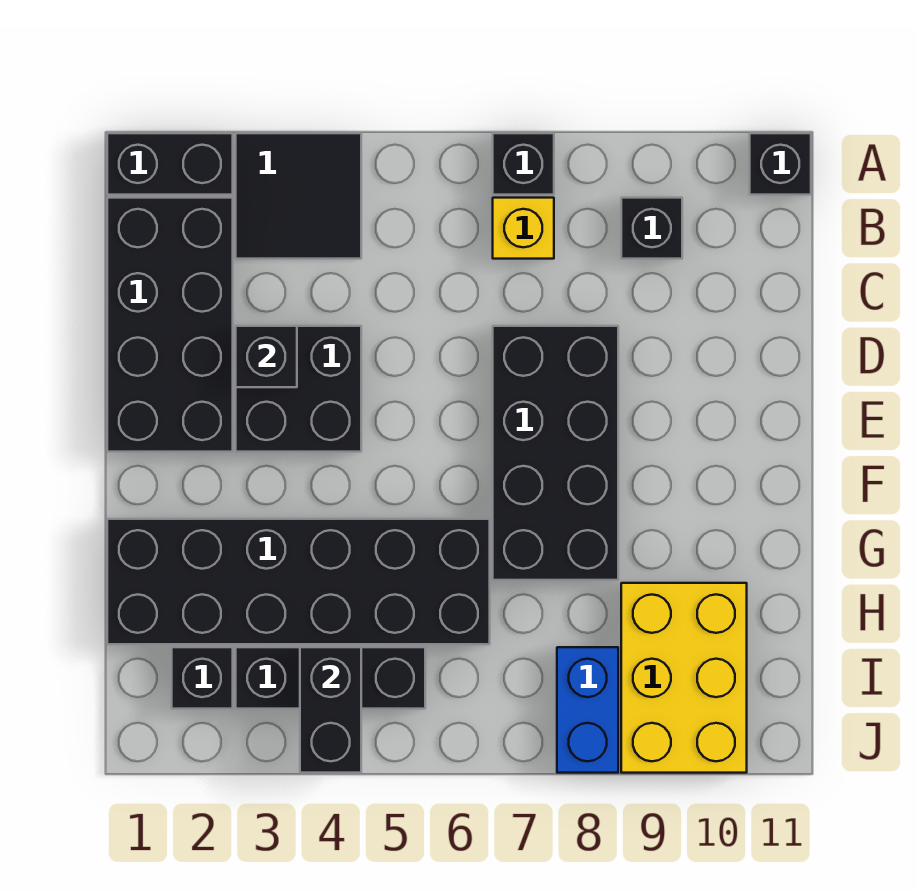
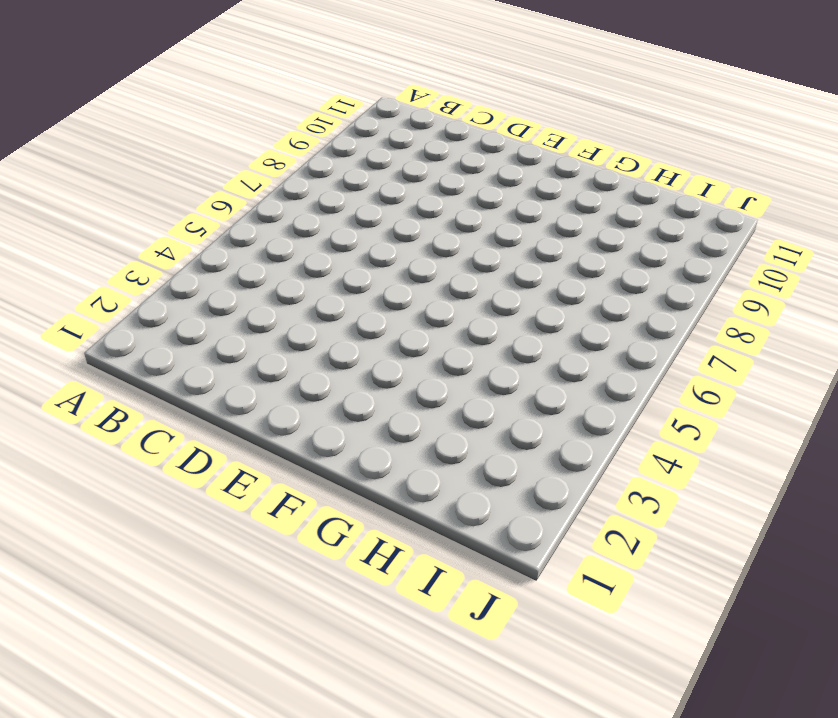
none -> black brick A1:A2 level 1
none -> black tile A3:B4 level 1
none -> black brick A7 level 1

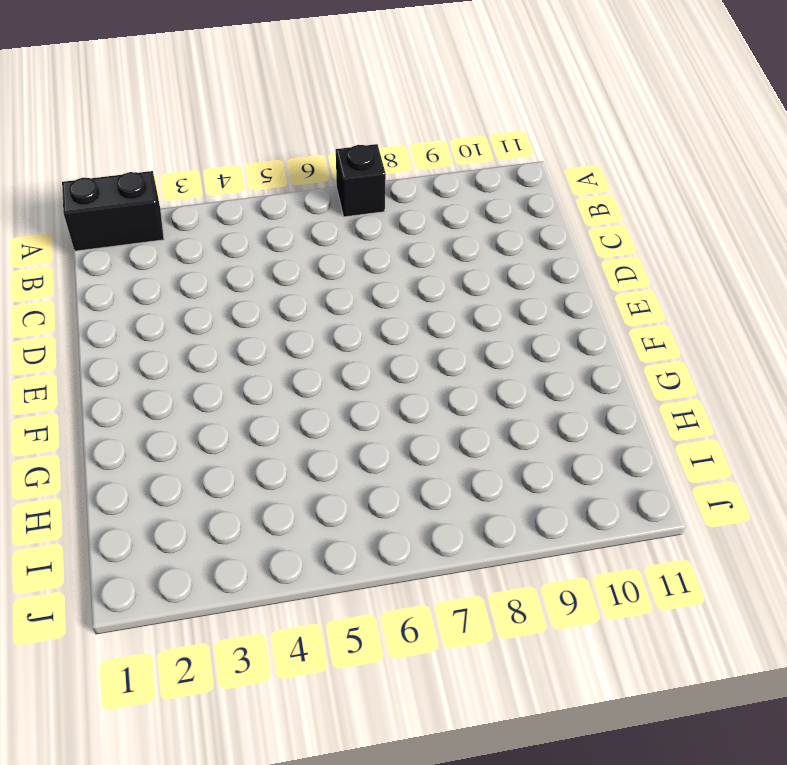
none -> black tile A3:B4 level 1
none -> black brick A11 level 1
none -> black brick B1:E2 level 1

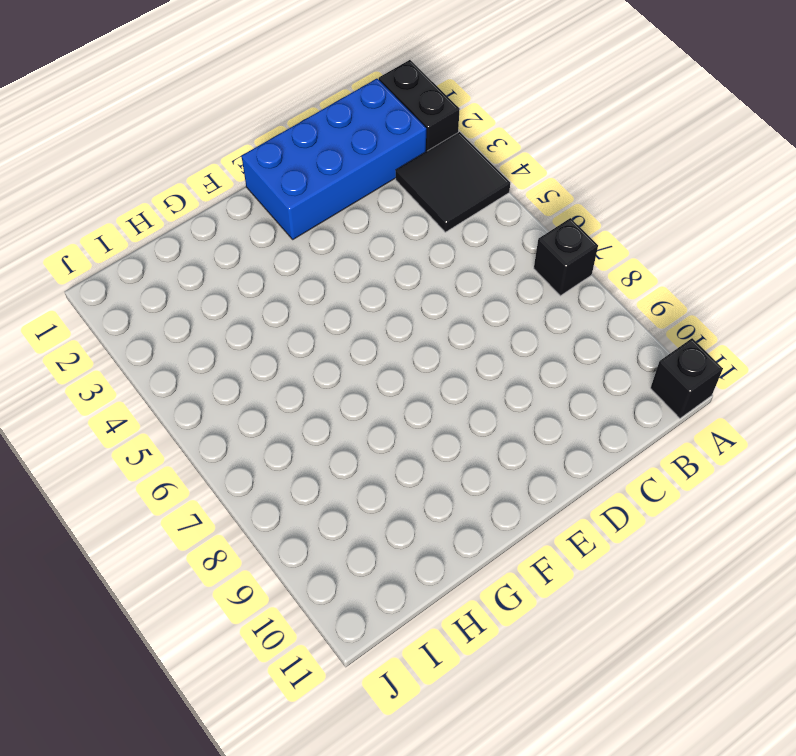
blue brick B1:E2 level 1 -> black brick B1:E2 level 1
none -> yellow brick B7 level 1
none -> black brick B9 level 1
none -> black brick D3:E4 level 1

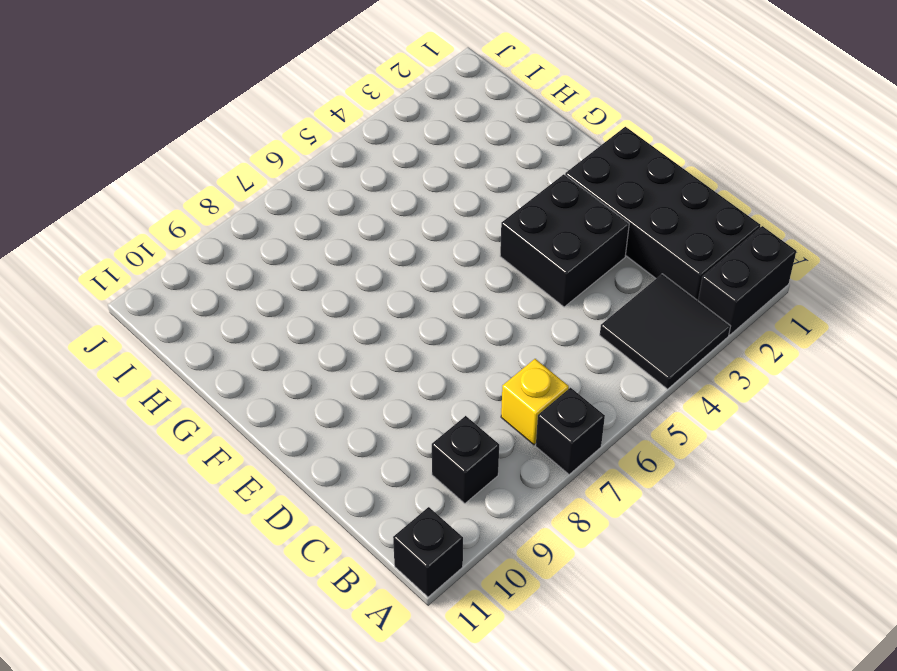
none -> black brick D7:G8 level 1
none -> black brick G1:H6 level 1
none -> yellow brick H9:J10 level 1

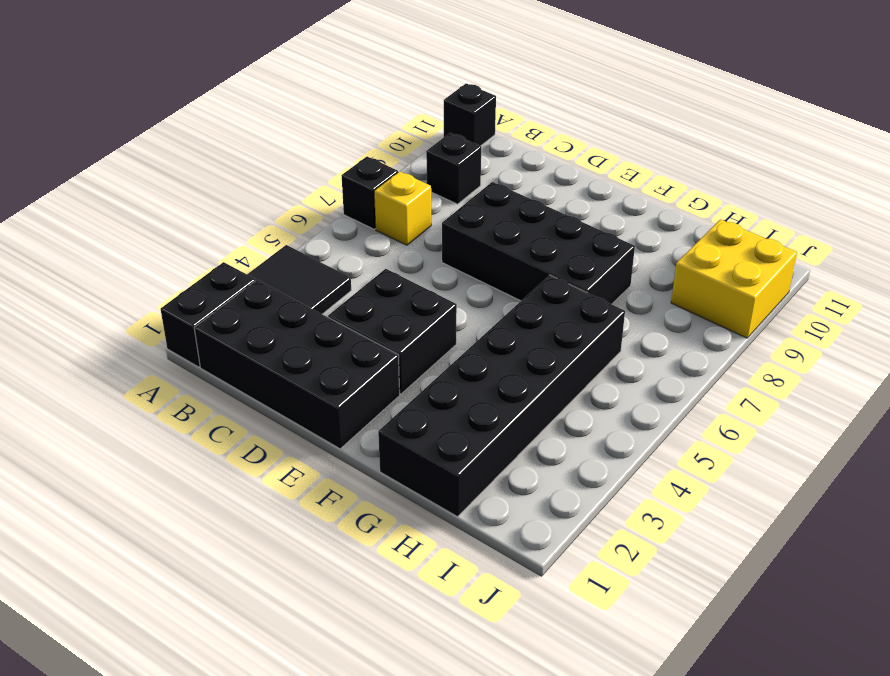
yellow brick I9:J10 level 1 -> yellow brick H9:J10 level 1
none -> black brick I2 level 1
none -> black brick I3:I5 level 1
none -> blue brick I8:J8 level 1

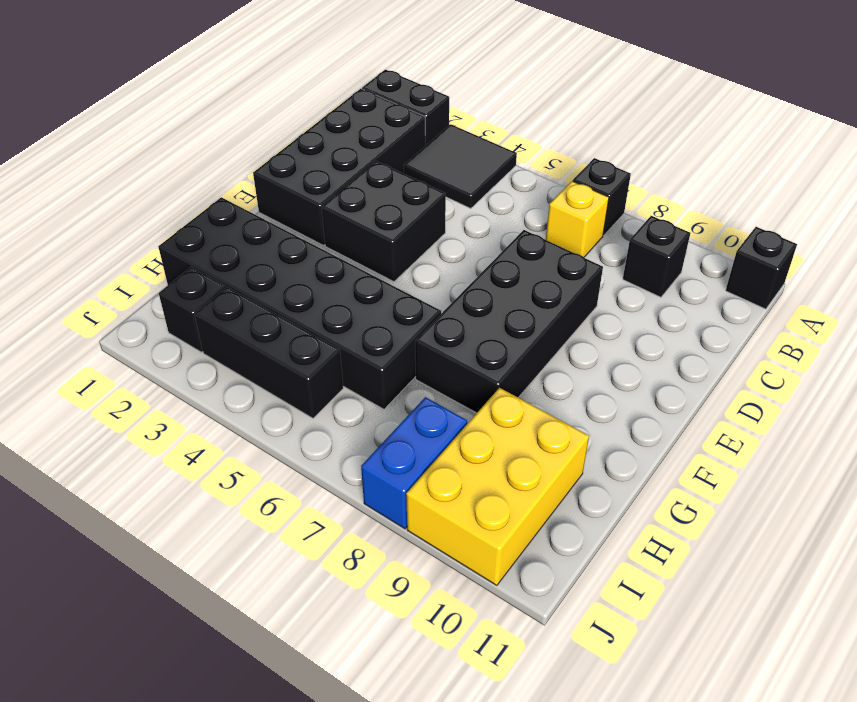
none -> black brick D3 level 2
none -> black brick I4:J4 level 2

